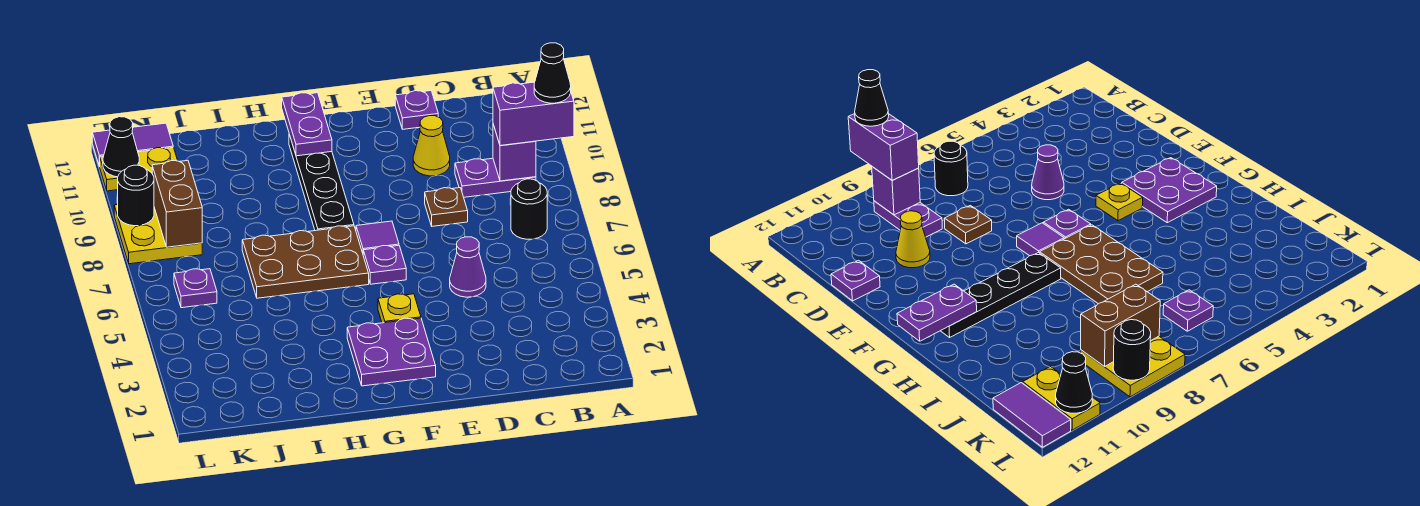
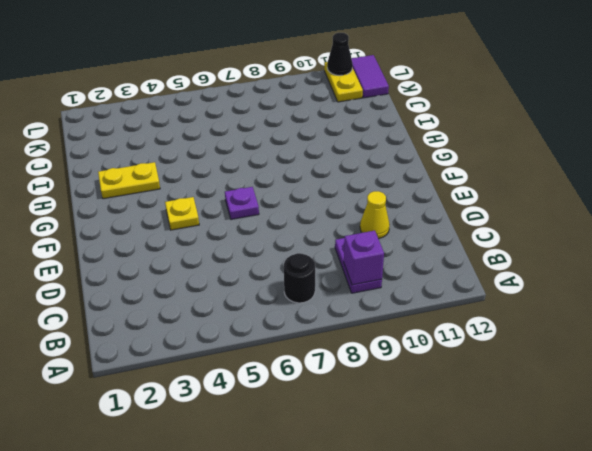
yellow plate H2:H3 level 1 -> none
none -> purple cone D5 level 1
none -> brown plate D8 level 1
none -> purple plate D12 level 1

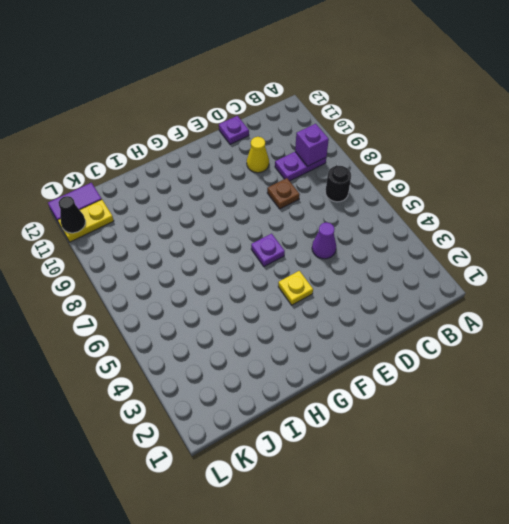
none -> purple plate F2:G3 level 1
none -> purple tile F7 level 1
none -> brown plate G6:I7 level 1

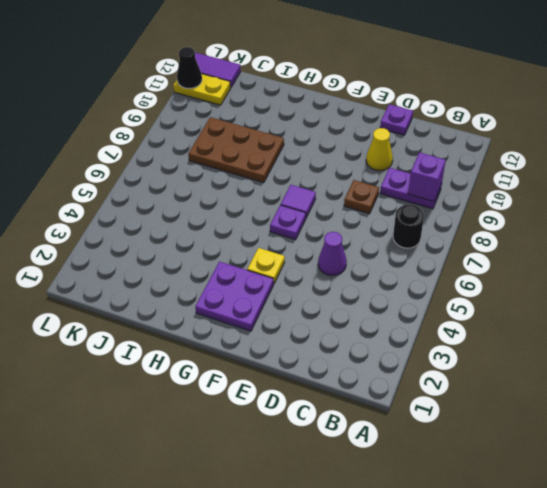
brown plate H8:J9 level 1 -> brown plate G6:I7 level 1
none -> black plate G8:G11 level 1
none -> purple plate K6 level 1
none -> yellow plate K8:L9 level 1

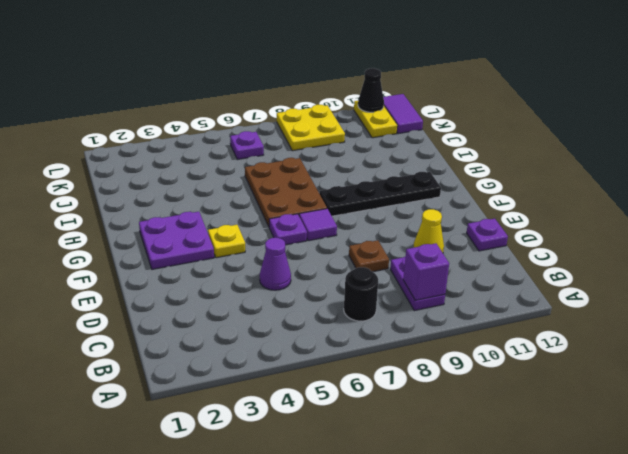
none -> purple plate G11:G12 level 2
none -> brown brick K8:K9 level 2
none -> black round brick L9 level 2

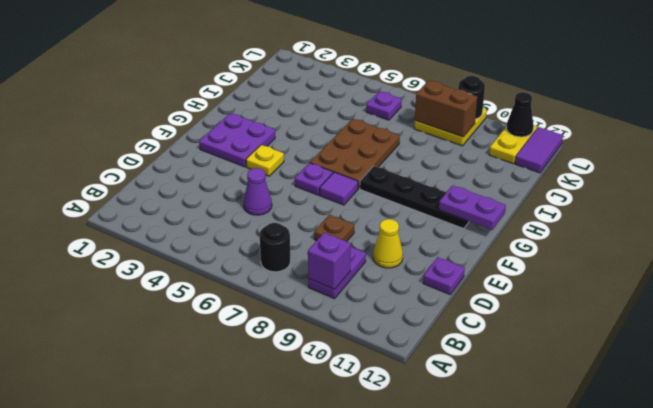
none -> purple brick A9:B9 level 3
none -> black cone A9 level 4

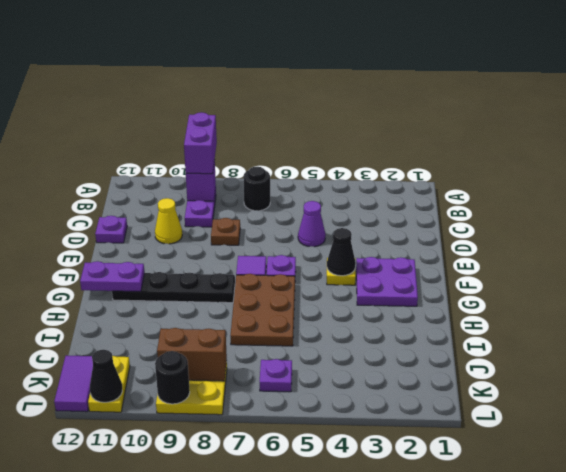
black cone F4 level 2 -> black cone A9 level 4

